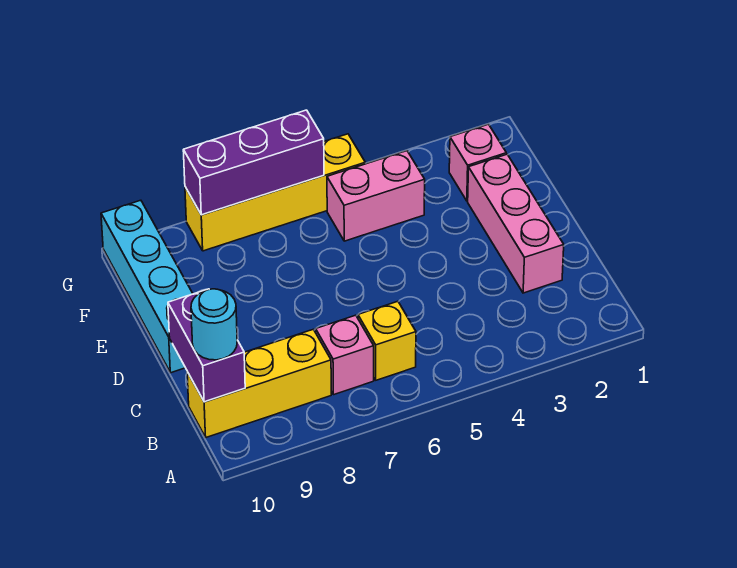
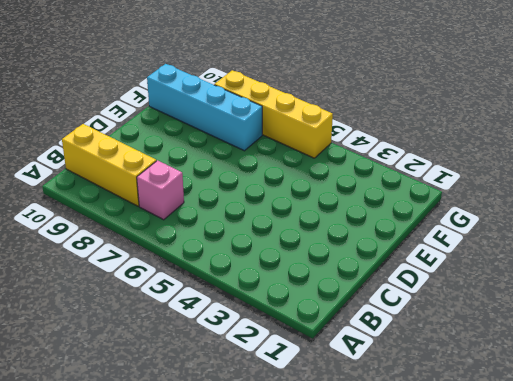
cyan brick F7:F10 level 1 -> cyan brick D10:G10 level 1
none -> yellow brick B6 level 1
none -> pink brick C2:E2 level 1

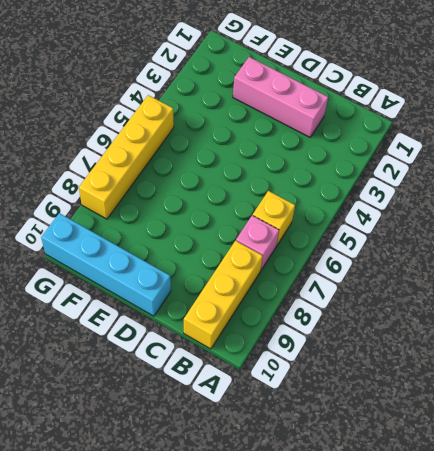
none -> pink brick F2 level 1
none -> pink brick F4:F5 level 1

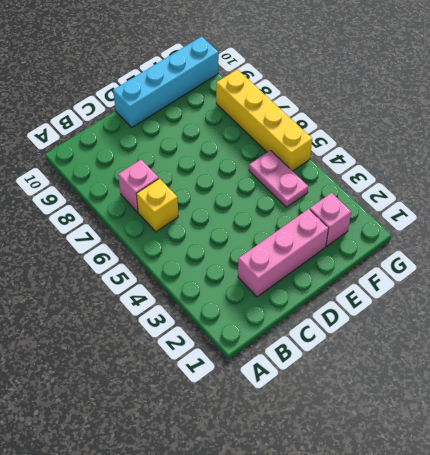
pink plate F4:F5 level 1 -> pink brick F4:F5 level 1
none -> yellow brick B8:B10 level 1
none -> purple brick B10:C10 level 2

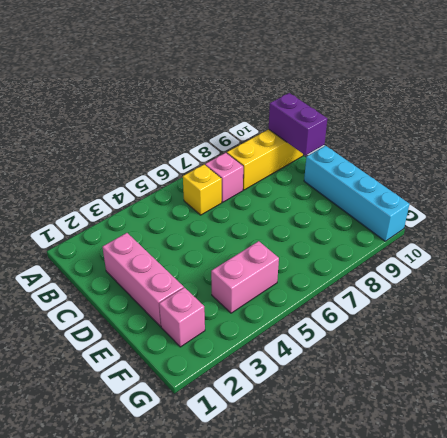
none -> yellow brick G5:G8 level 1
none -> purple brick G6:G8 level 2

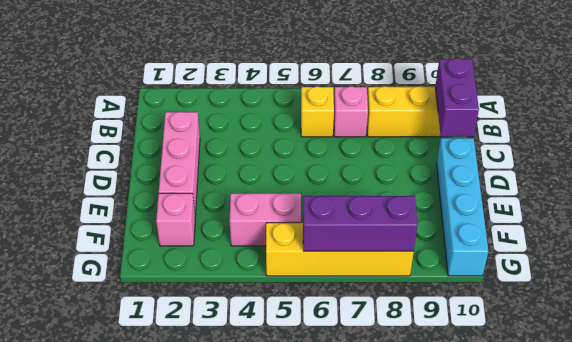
none -> cyan round brick B10 level 3

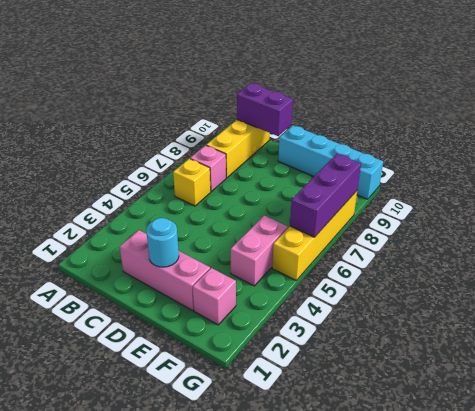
cyan round brick D2 level 2 -> cyan round brick B10 level 3

